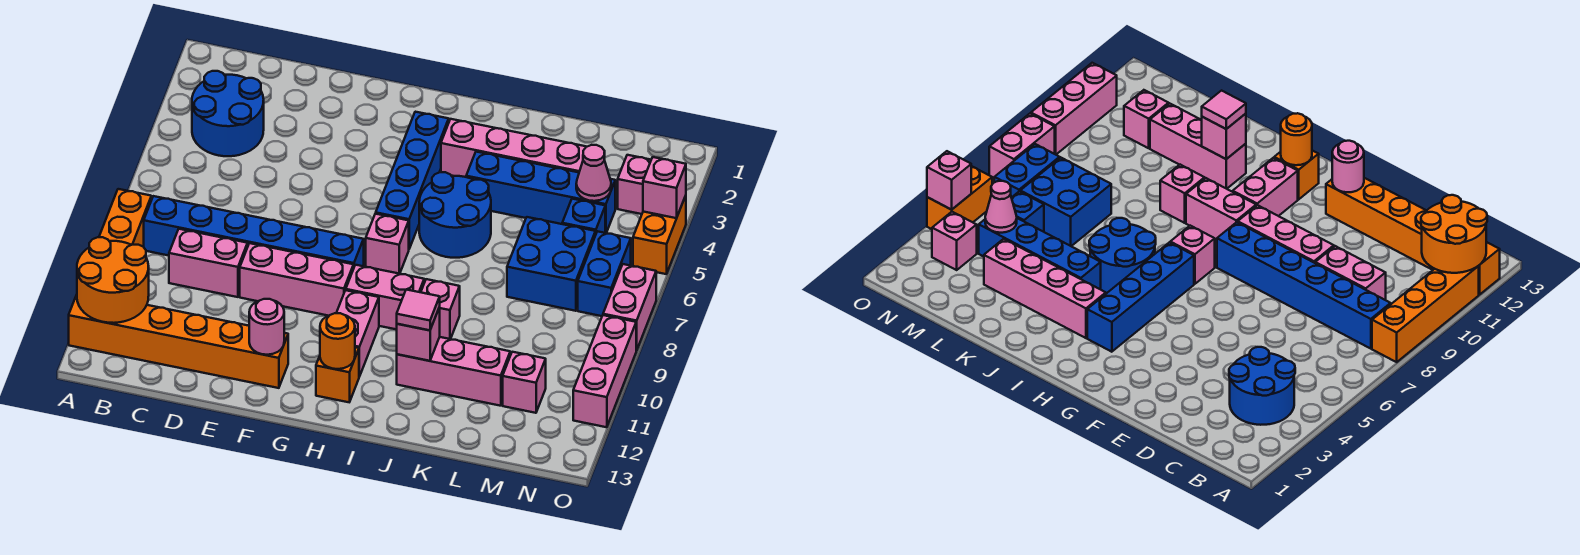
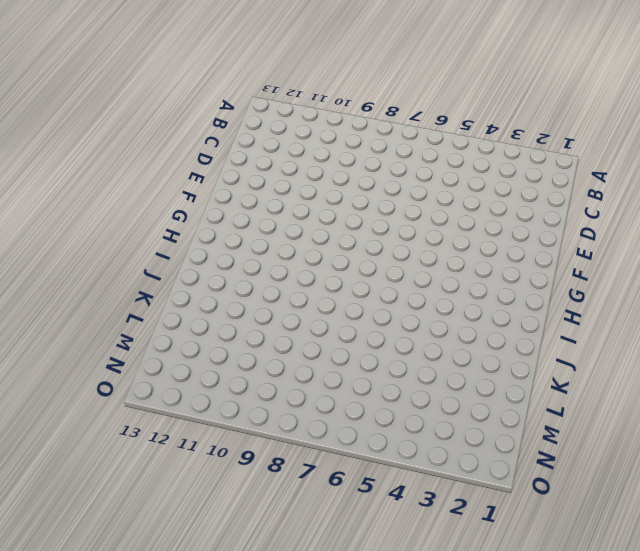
none -> orange brick A8:A11 level 1
none -> orange brick A12:F12 level 1
none -> blue round brick B3:C4 level 1
none -> blue brick B8:G8 level 1

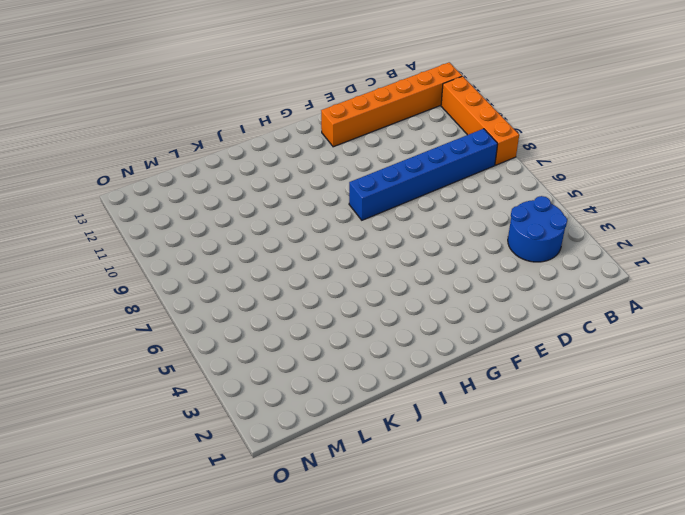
none -> pink brick C9:D9 level 1
none -> pink brick E9:G9 level 1
none -> blue brick H3:H6 level 1
none -> pink brick H7 level 1

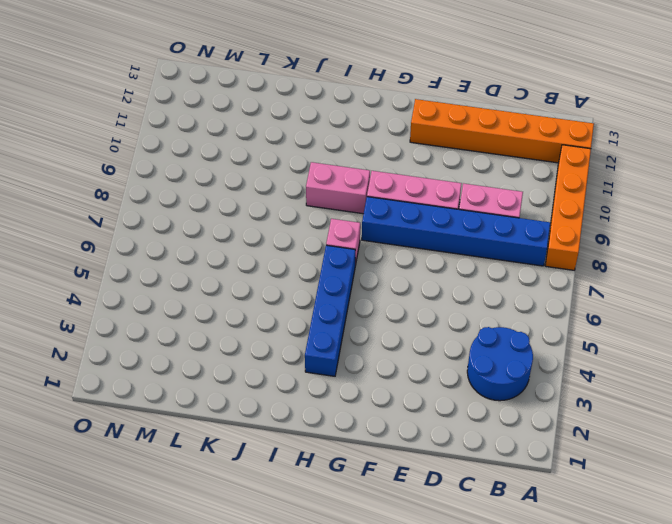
none -> pink brick H10:H11 level 1
none -> orange brick H12 level 1
none -> pink brick I3:L3 level 1
none -> blue round brick I5:J6 level 1

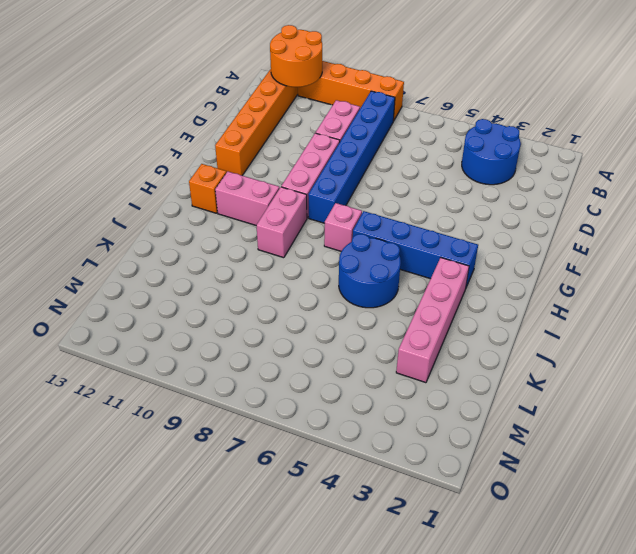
none -> blue brick J4:M4 level 1
none -> pink brick J9 level 1
none -> pink brick J11:L11 level 1
none -> blue brick L6:M7 level 1

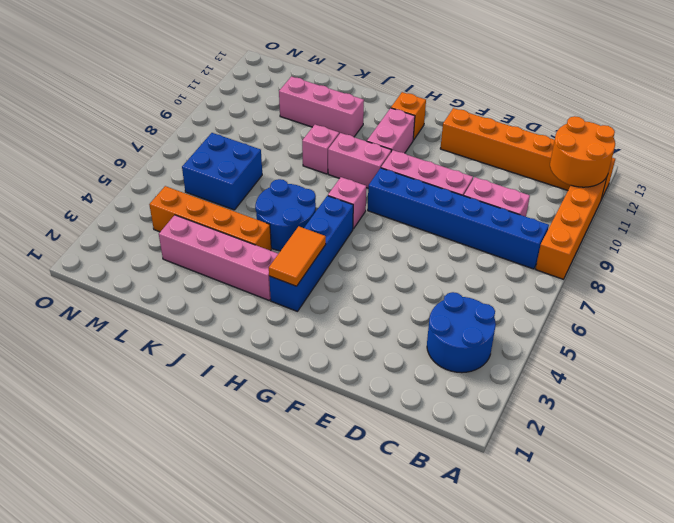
orange tile H3:H4 level 2 -> none
orange brick J4:M4 level 1 -> blue brick J4:M4 level 1
none -> blue brick M5 level 1
none -> pink brick M11 level 1
none -> pink brick N3 level 1
none -> blue brick N6:N7 level 1

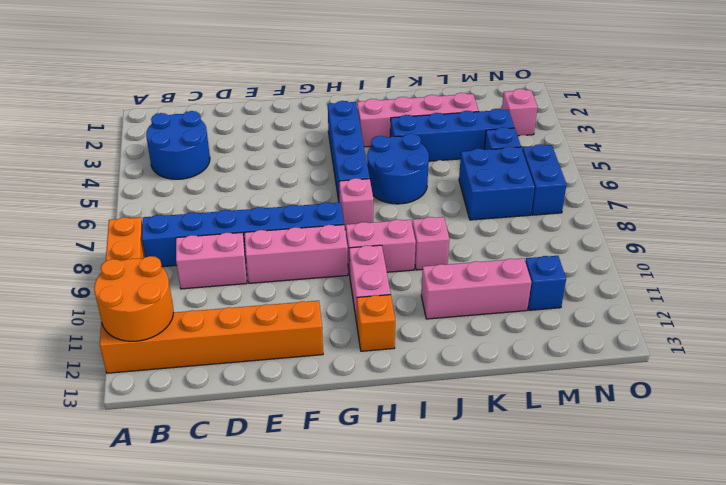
blue brick M11 level 1 -> pink brick M11 level 1
none -> orange brick O4:O5 level 1
none -> pink brick O7:O8 level 1
none -> pink brick O9:O11 level 1
none -> pink round brick F12 level 2

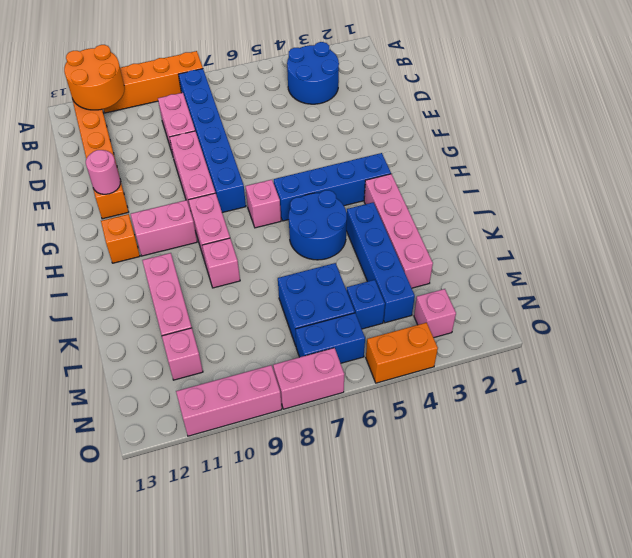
none -> orange round brick H12 level 2
none -> pink brick J11 level 2
none -> pink cone M4 level 2
none -> pink brick O4 level 2

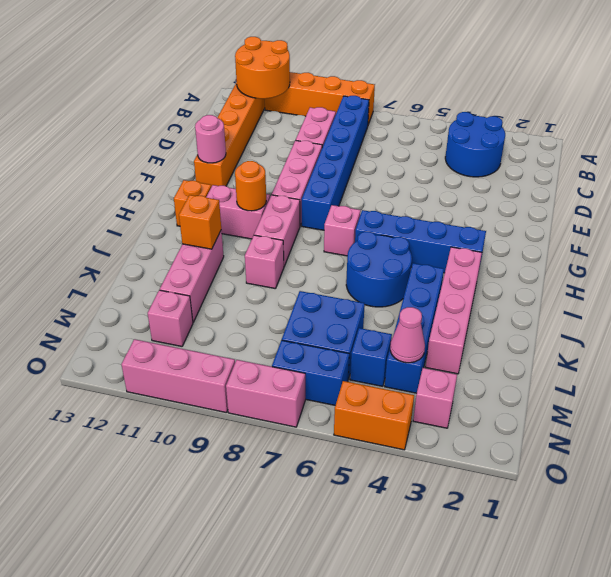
orange round brick H10 level 2 -> orange round brick H12 level 2
orange brick J11 level 2 -> pink brick J11 level 2
none -> pink brick O4 level 2
none -> pink tile J11 level 3

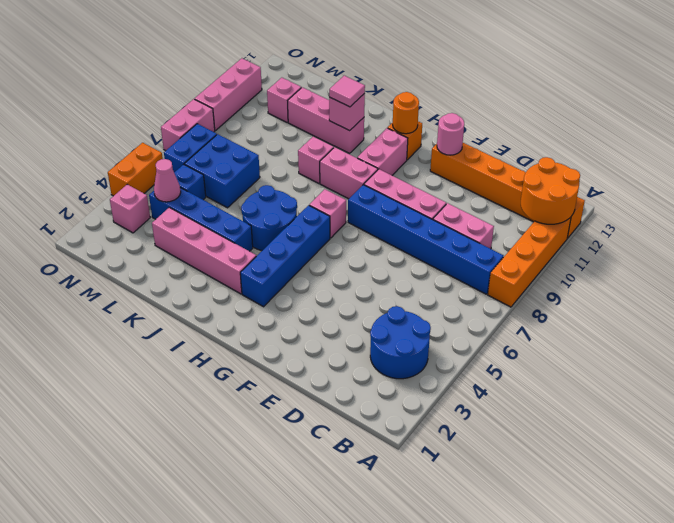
none -> pink brick O4 level 2

